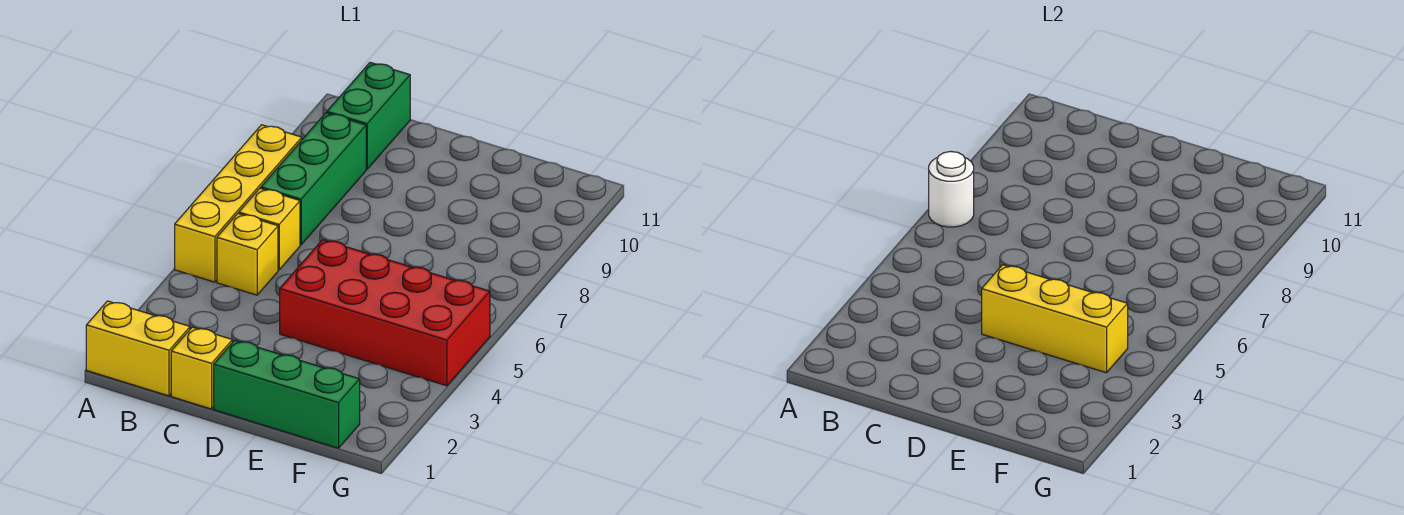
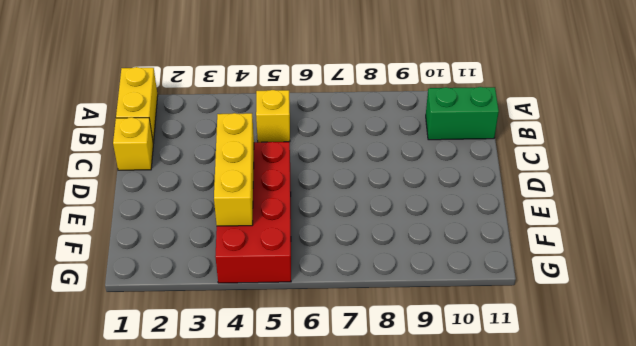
none -> yellow brick A5:A8 level 1
none -> yellow brick B6 level 1

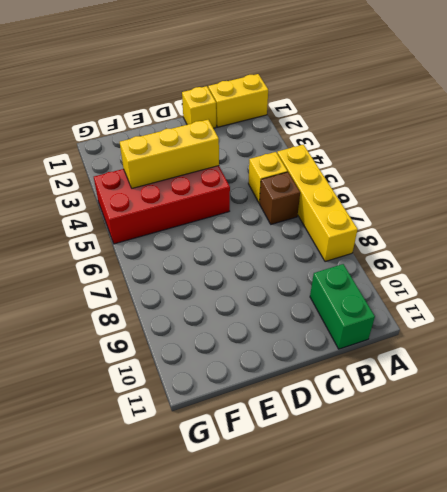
brown brick B6 level 1 -> yellow brick B6 level 1
none -> green brick B7:B9 level 1
none -> green brick D1:F1 level 1

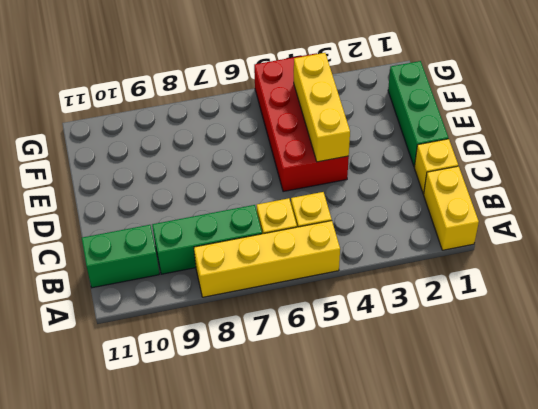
none -> white round brick A7 level 2

